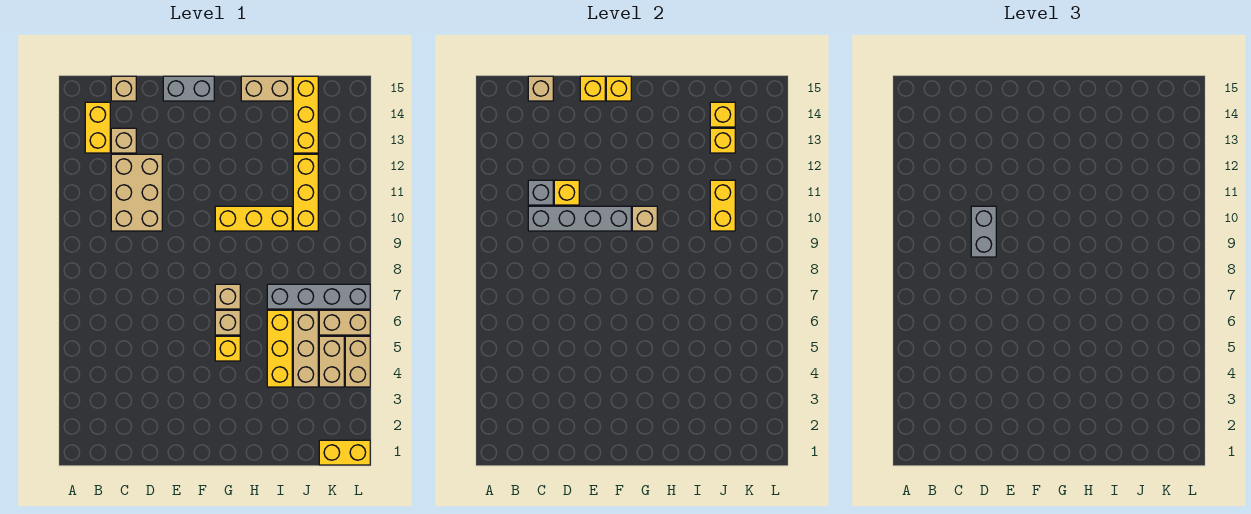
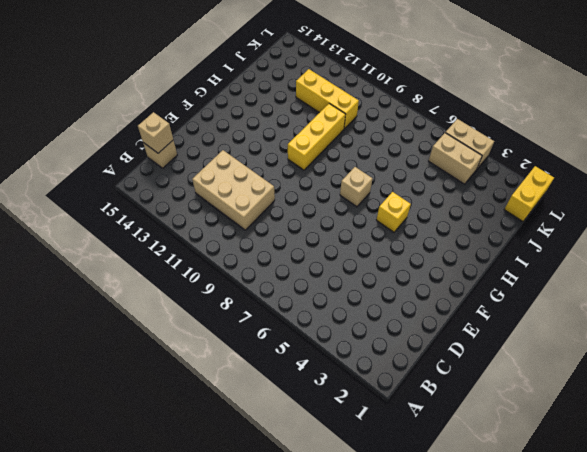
none -> yellow brick B13:B14 level 1
none -> tan brick C13 level 1
none -> grey brick E15:F15 level 1
none -> tan brick G6 level 1

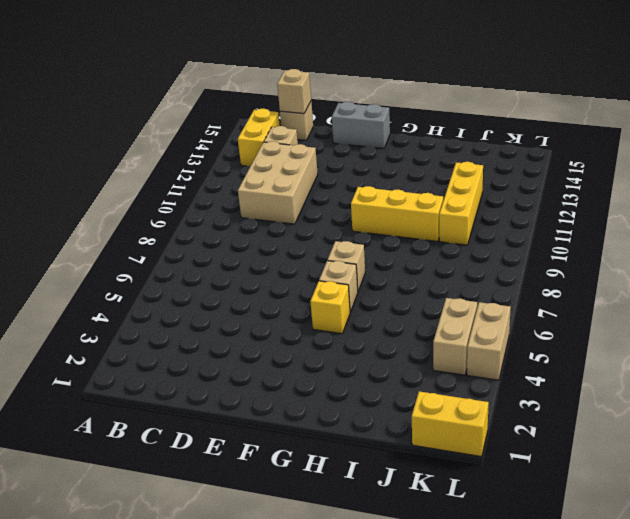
none -> tan brick H15:I15 level 1
none -> yellow brick I4:I6 level 1
none -> grey brick I7:L7 level 1
none -> tan brick J4:J6 level 1

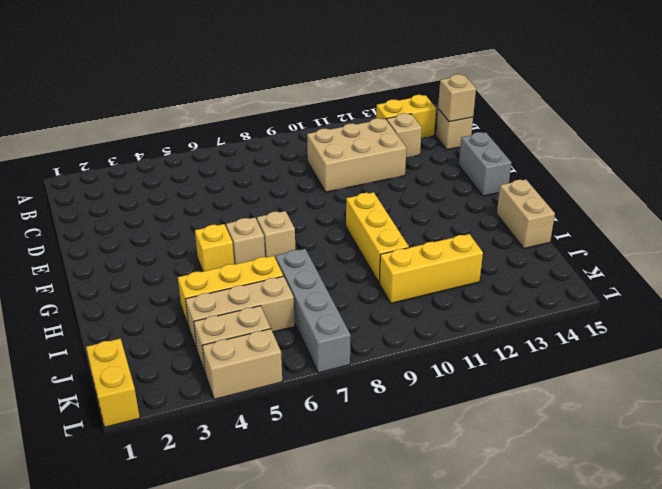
none -> yellow brick J13:J15 level 1
none -> tan brick K6:L6 level 1
none -> grey brick C10:F10 level 2
none -> grey brick C11 level 2

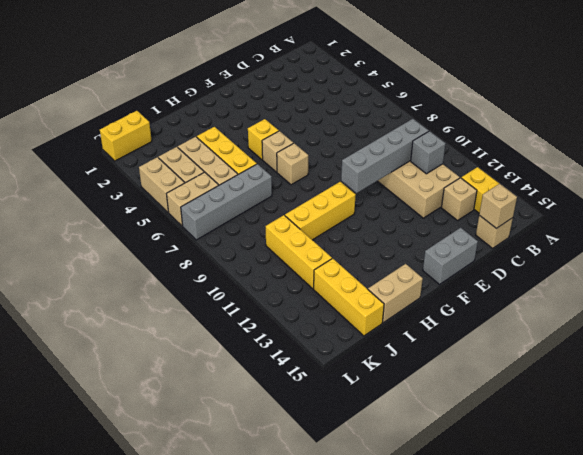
none -> yellow brick D11 level 2
none -> yellow brick E15 level 2
none -> yellow brick F15 level 2
none -> tan brick G10 level 2

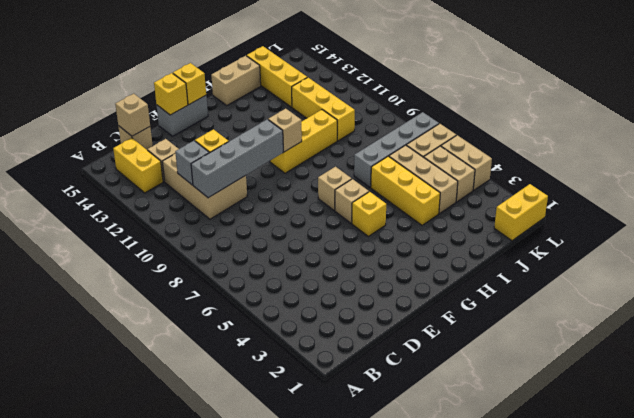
none -> yellow brick J10:J11 level 2
none -> yellow brick J13 level 2
none -> yellow brick J14 level 2
none -> grey brick D9:D10 level 3

